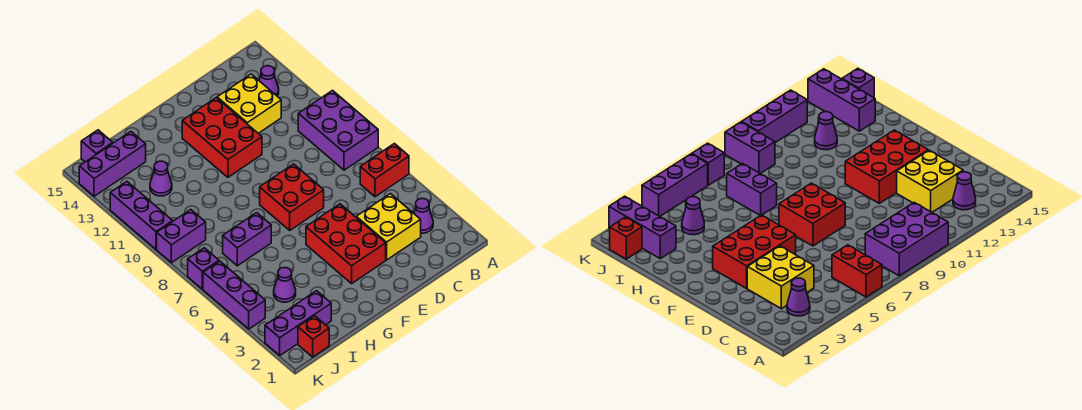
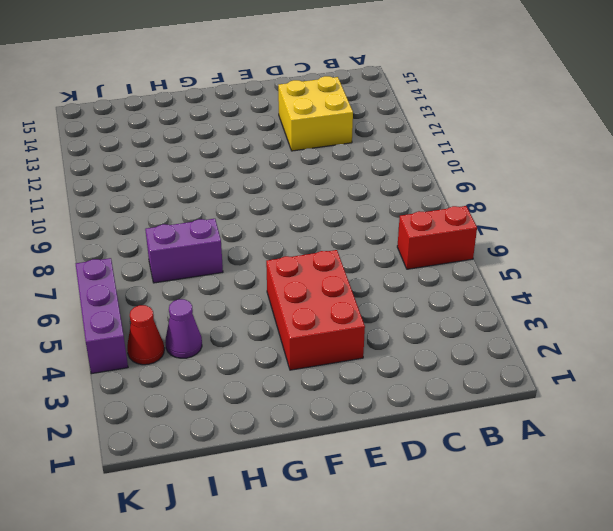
red cone J4 level 1 -> none
none -> purple brick A8:B10 level 1
none -> purple cone B3 level 1
none -> purple cone B13 level 1

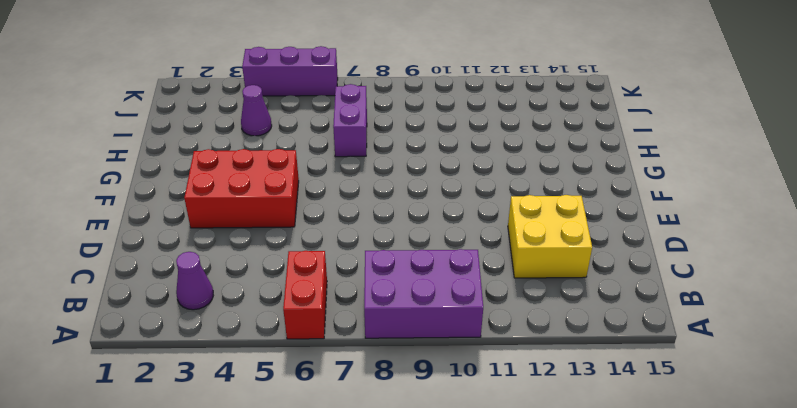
none -> purple cone B13 level 1
none -> yellow brick C3:D4 level 1
none -> red brick E7:F8 level 1

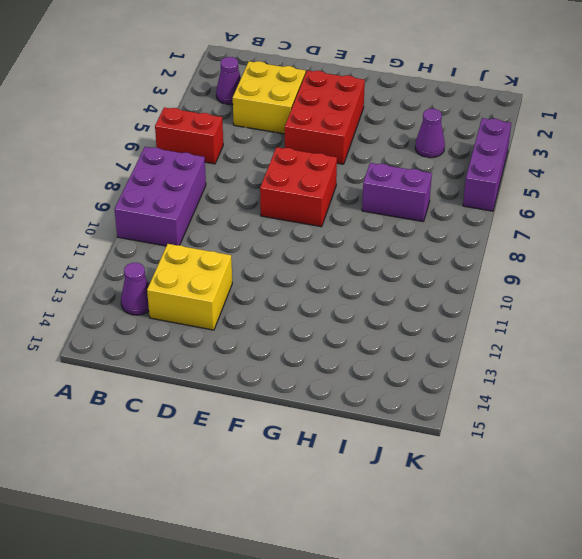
none -> red brick E11:F13 level 1
none -> purple brick I2:K2 level 1
none -> purple cone I12 level 1

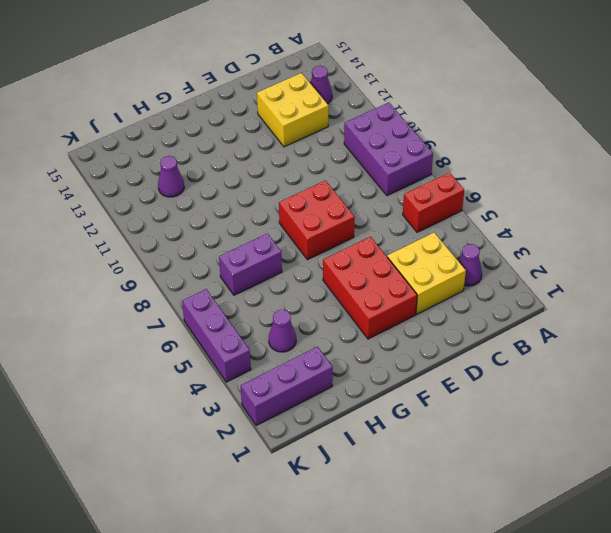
none -> red brick E11:F13 level 1
none -> purple brick I14:K14 level 1
none -> red brick J1 level 1

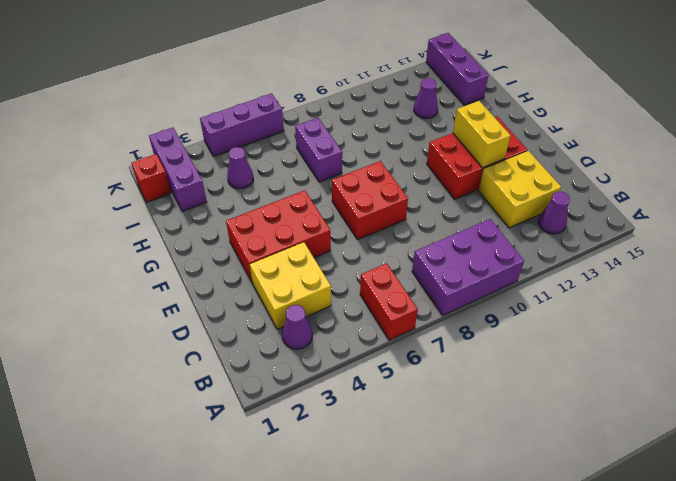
yellow brick E12:F12 level 2 -> none
none -> purple brick J9:K9 level 1
none -> purple brick J15 level 1
none -> purple brick K7 level 1

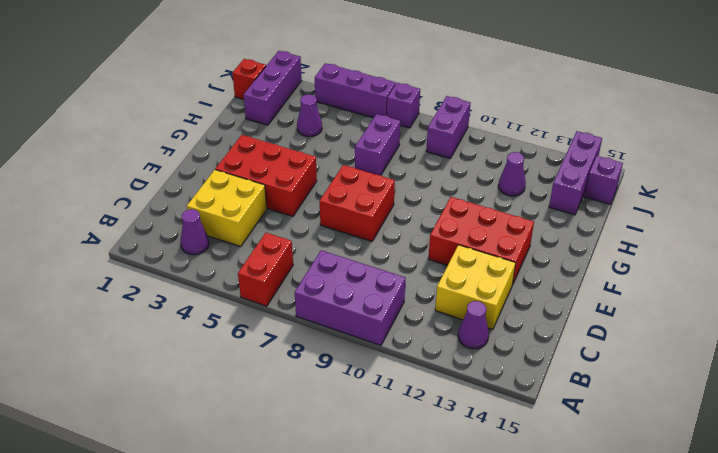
none -> purple brick K10:K12 level 1

